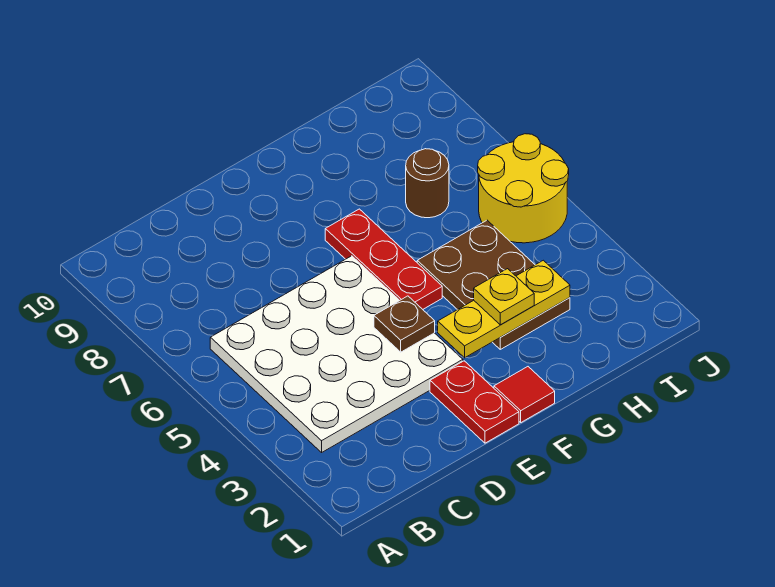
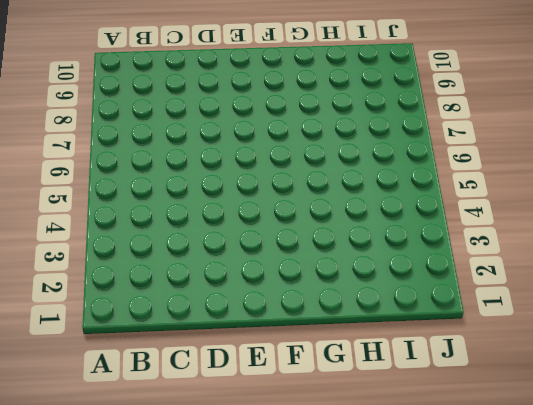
none -> white plate B3:E6 level 1
none -> red plate E1:E2 level 1

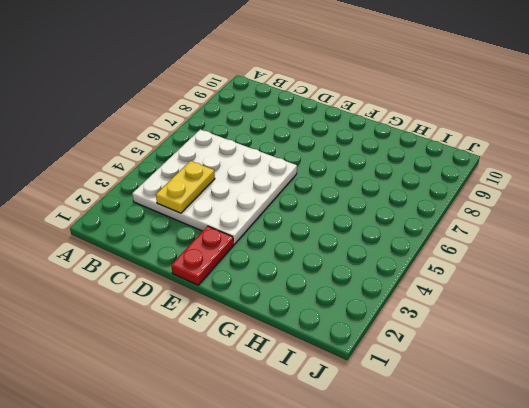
yellow plate C3:C4 level 2 -> none
none -> red tile F1 level 1
none -> red plate F5:F7 level 1

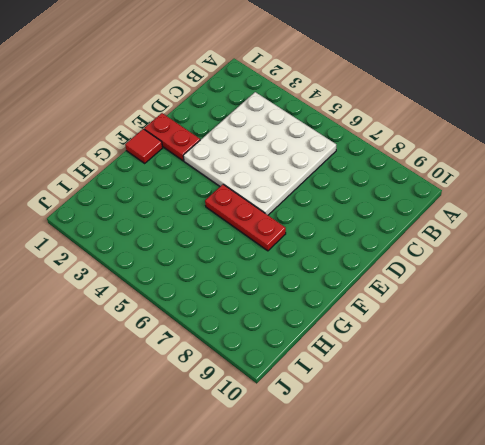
none -> brown plate G3:H5 level 1
none -> brown round brick H7 level 1

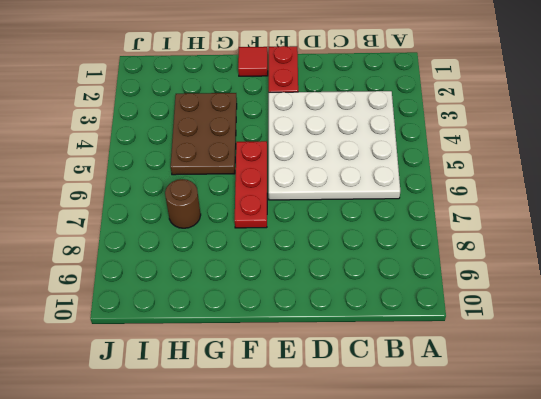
none -> yellow round brick I5:J6 level 1
none -> brown plate E4 level 2

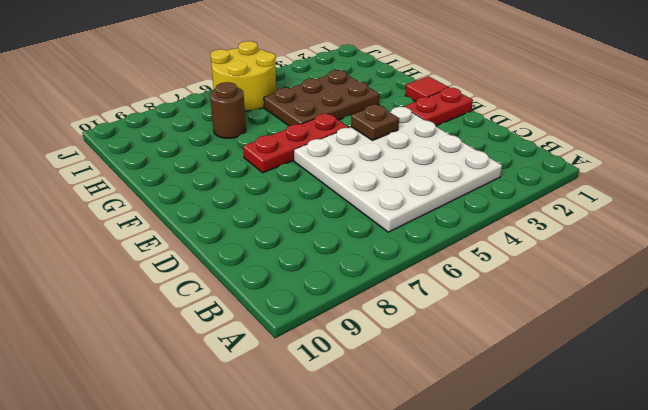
none -> yellow plate F3:H3 level 2
none -> yellow plate G3 level 3

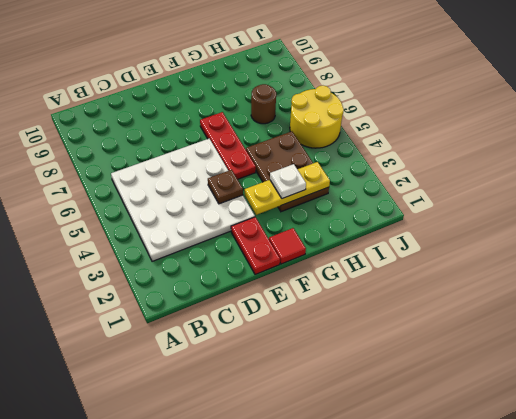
white plate G3 level 3 -> yellow plate G3 level 3

